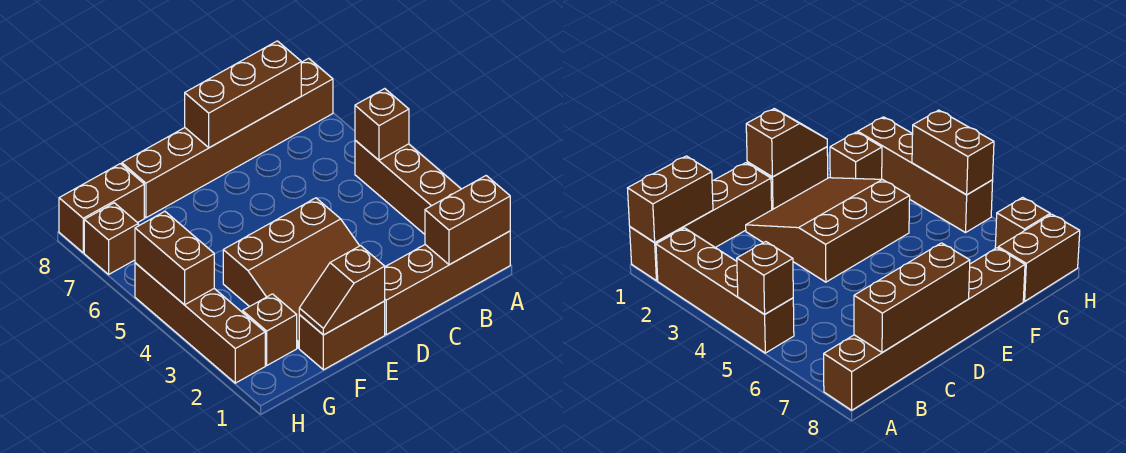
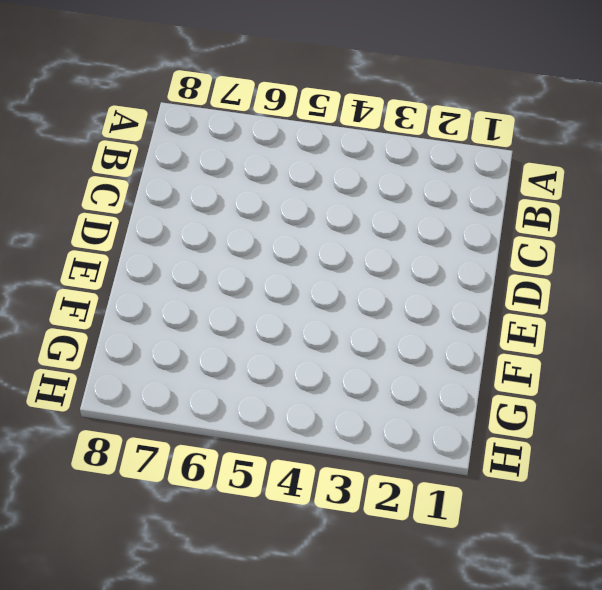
none -> brown brick A1:D1 level 1
none -> brown brick A2:A5 level 1
none -> brown brick A8:F8 level 1

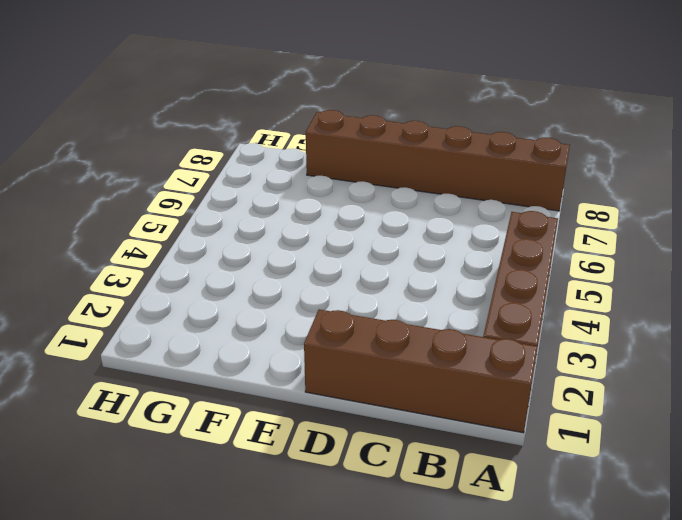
none -> brown slope D2:F4 level 1 top 4
none -> brown brick E1:F1 level 1
none -> brown brick G2 level 1

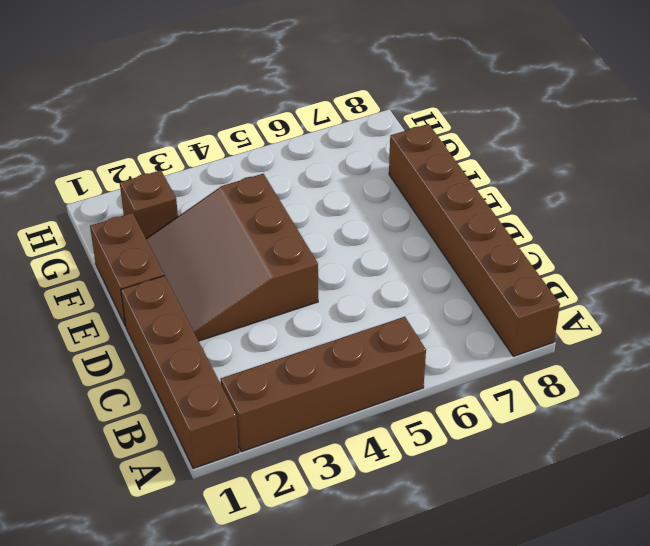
none -> brown brick G8:H8 level 1
none -> brown brick H2:H5 level 1
none -> brown brick H7 level 1

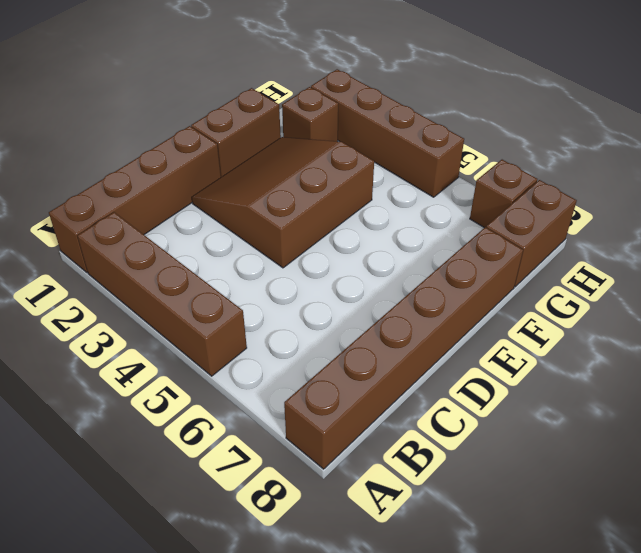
none -> brown brick A1:B1 level 2
none -> brown brick A5 level 2
none -> brown brick B8:D8 level 2

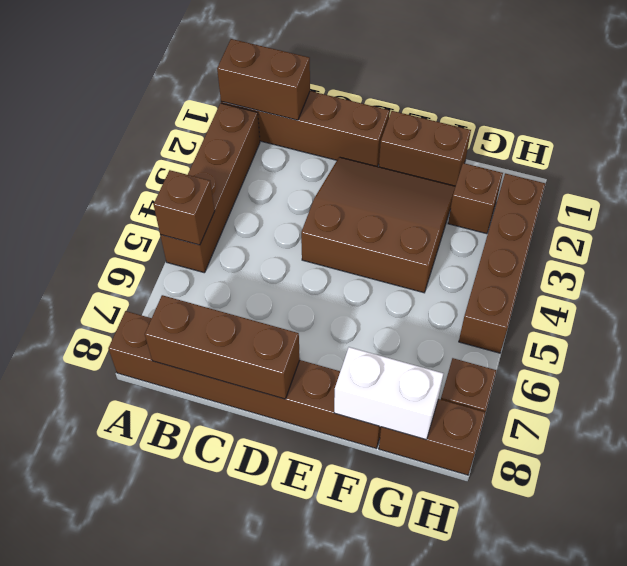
white brick F8:G8 level 2 -> none
none -> brown slope E1:F1 level 2 top E
none -> brown brick H4:H5 level 2

